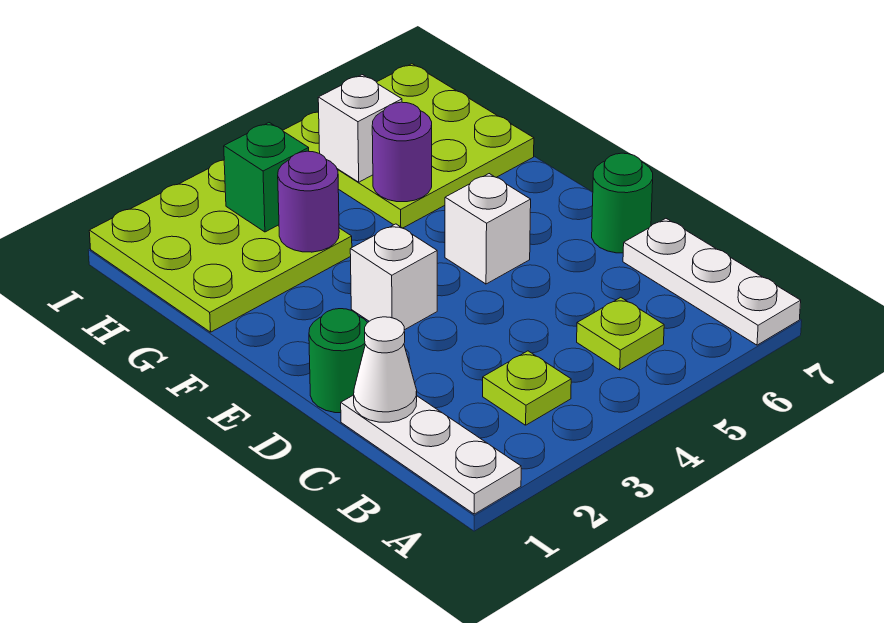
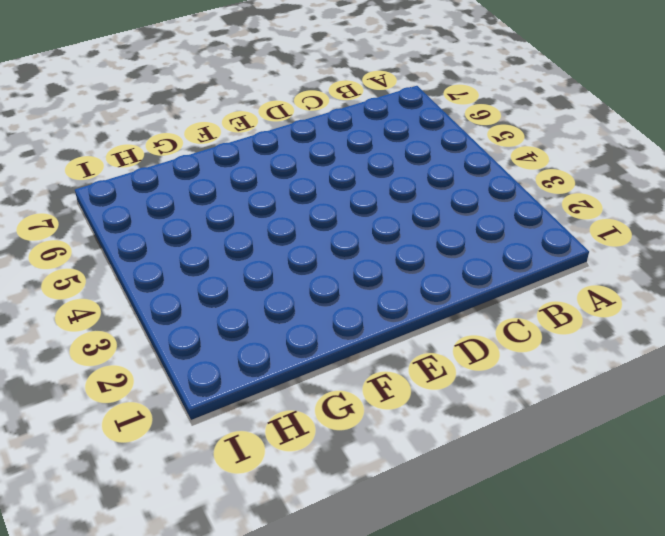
none -> white plate A1:C1 level 1
none -> white plate A7:C7 level 1
none -> lime plate B3 level 1

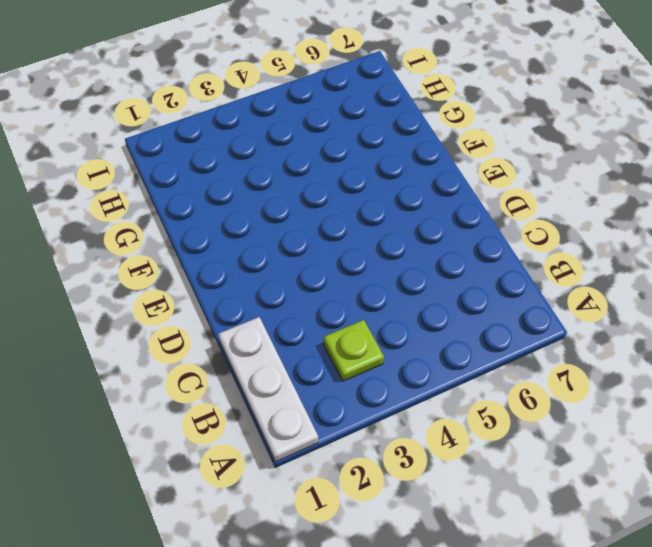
none -> white plate A7:C7 level 1
none -> lime plate B5 level 1
none -> green round brick D1 level 1

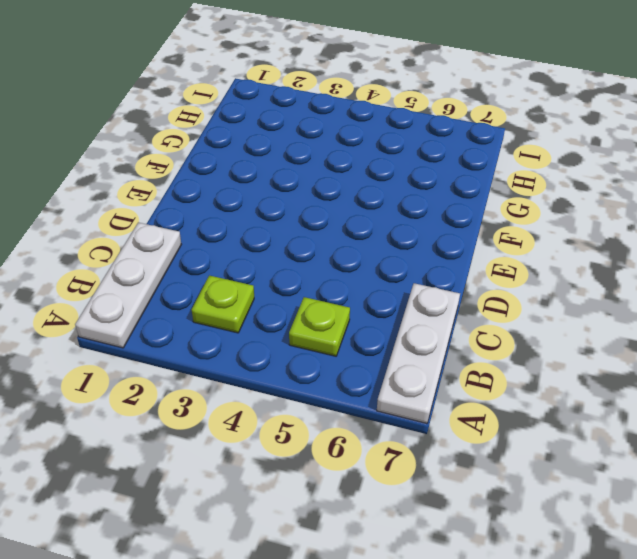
none -> green round brick D1 level 1
none -> green round brick D7 level 1
none -> white brick E3 level 1

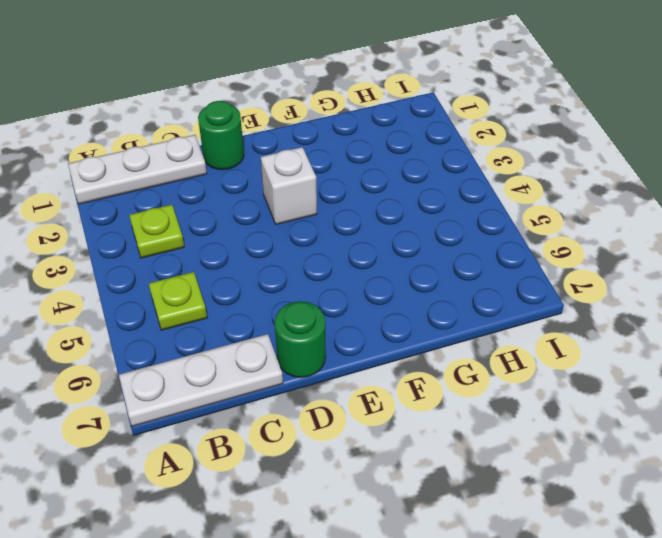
none -> white brick E5 level 1
none -> lime plate G1:I3 level 1
none -> lime plate G5:I7 level 1

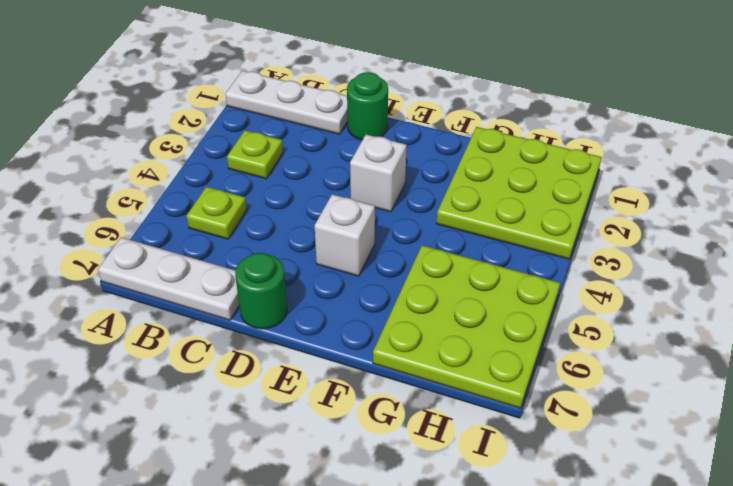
none -> white cone C1 level 2
none -> purple round brick G3 level 2
none -> purple round brick G5 level 2

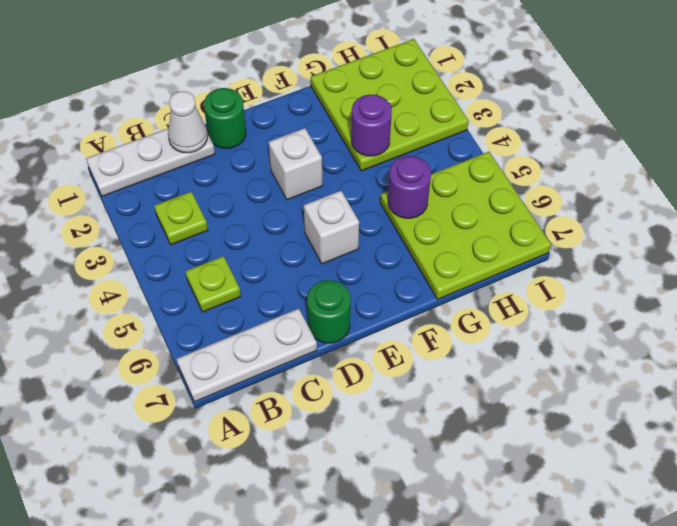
none -> green brick H3 level 2
none -> white brick H5 level 2

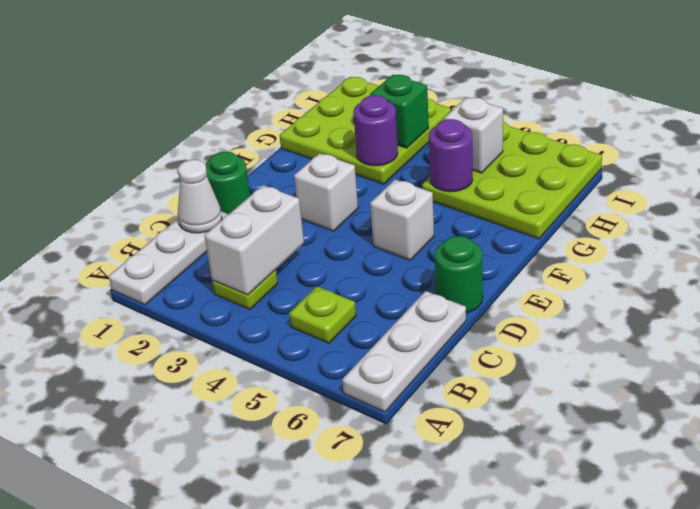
white brick B3:C3 level 2 -> none

